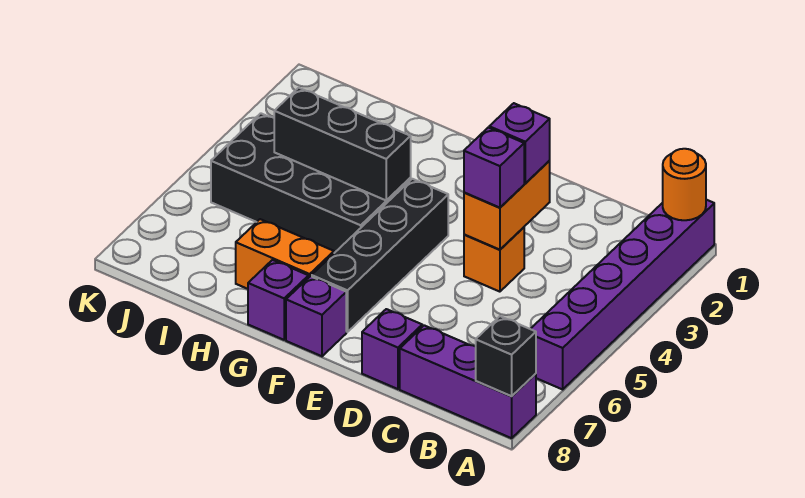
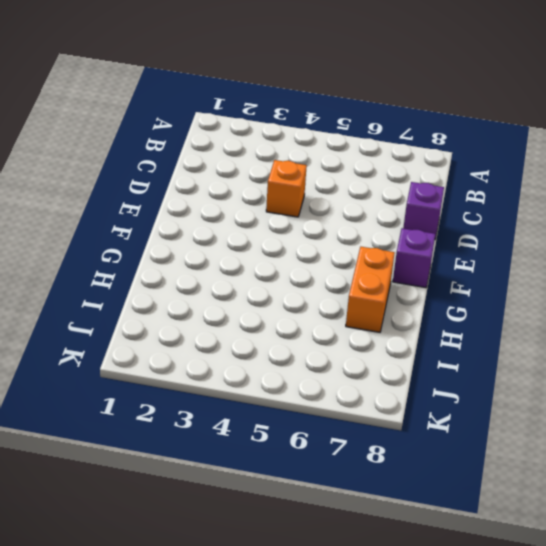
none -> purple brick A1:A6 level 1
none -> purple brick A8:C8 level 1
none -> black brick F4:F7 level 1

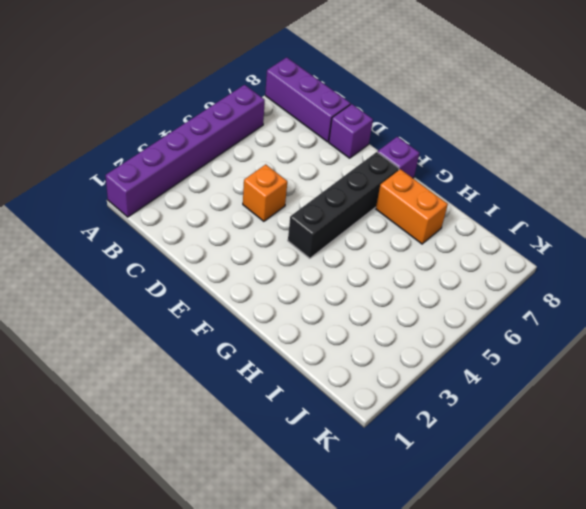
none -> black brick G4:J5 level 1
none -> purple brick G8 level 1
none -> orange round brick A1 level 2

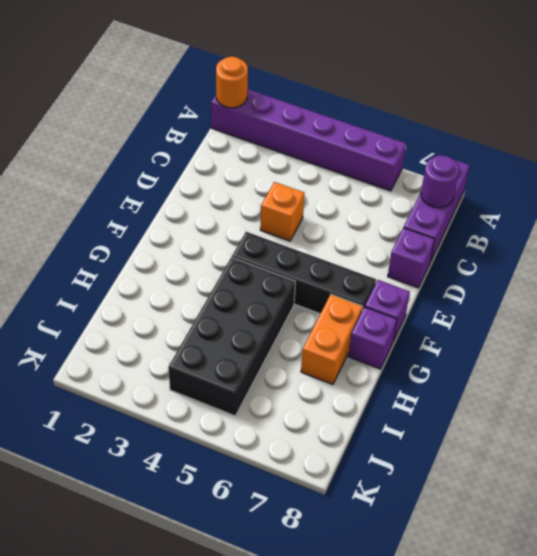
purple round brick B8 level 2 -> none
none -> black brick A8 level 2
none -> orange brick D3:D4 level 2
none -> black brick G4:I4 level 2

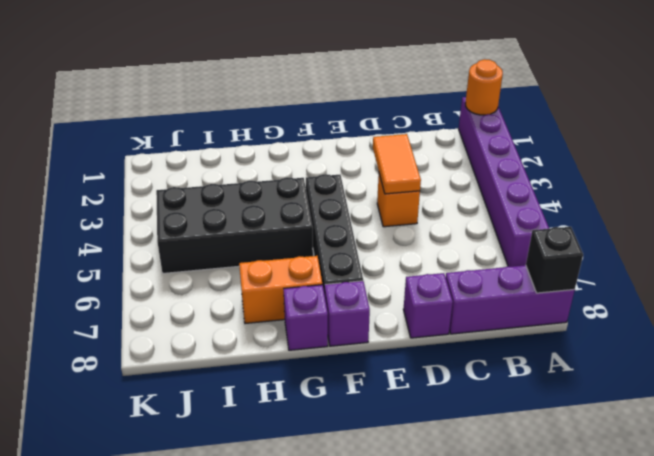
orange tile D3:D4 level 2 -> orange brick D3:D4 level 2
none -> black brick G4:I4 level 2
none -> purple brick D3 level 3
none -> purple brick D4 level 3

